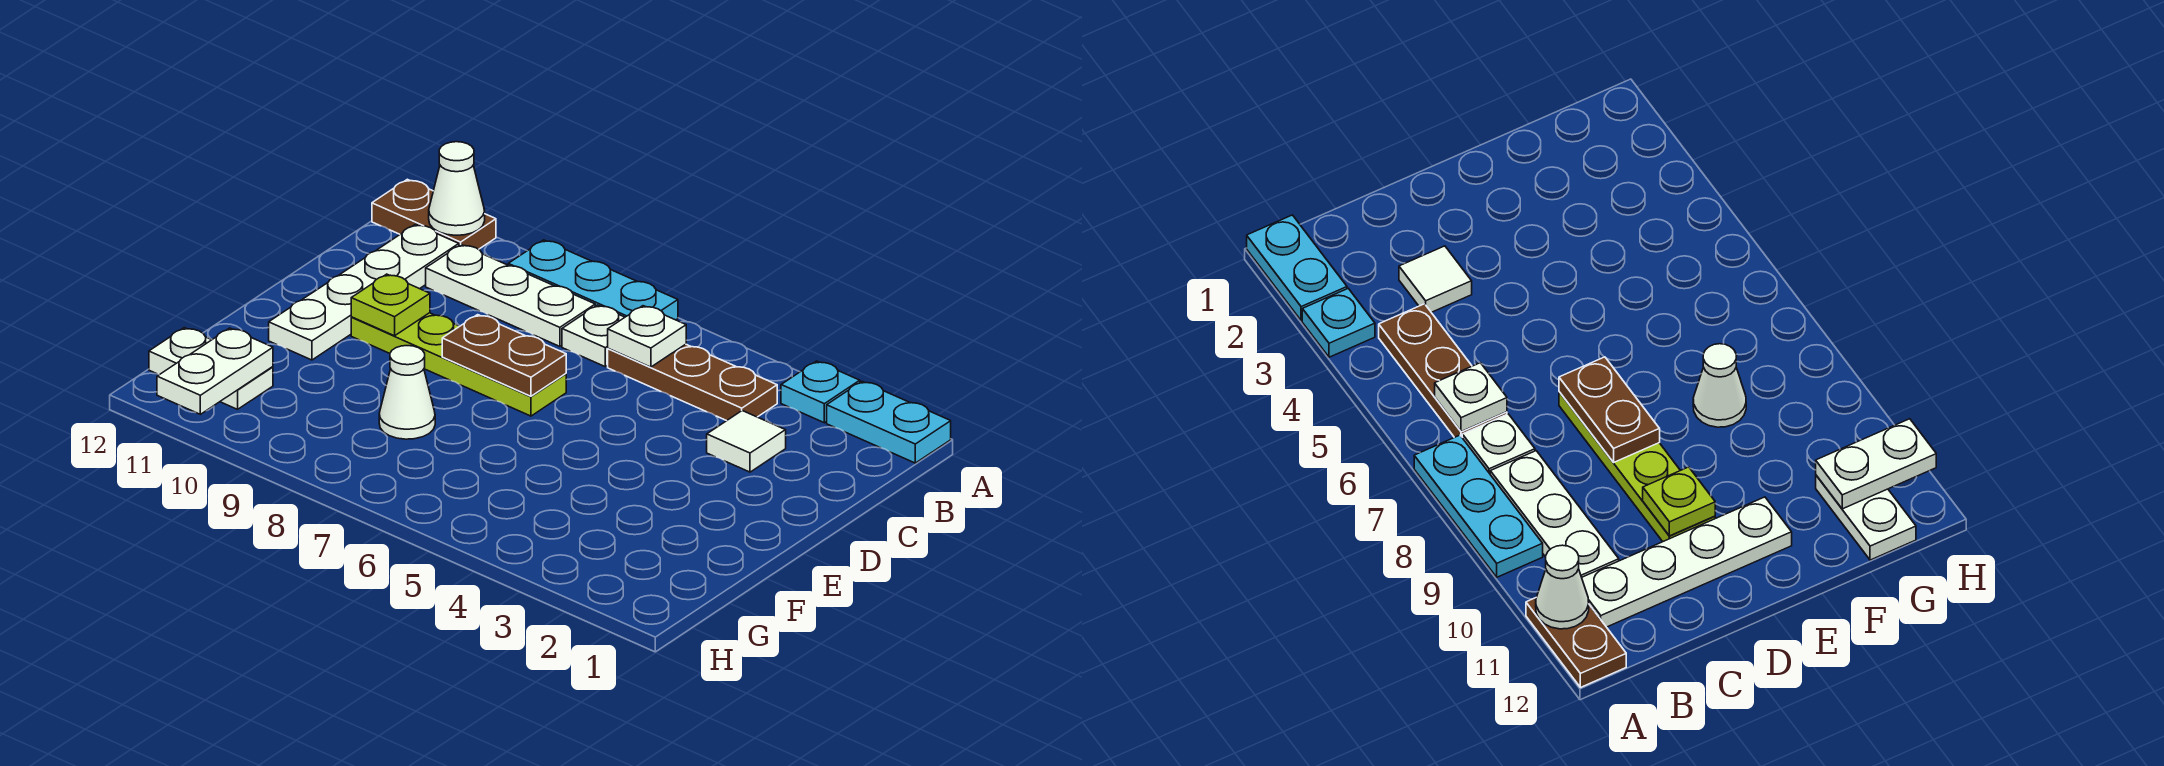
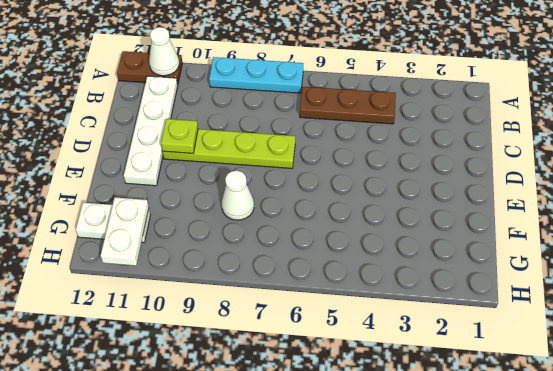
none -> cyan plate A1:A2 level 1
none -> cyan plate A3 level 1
none -> white plate B7 level 1

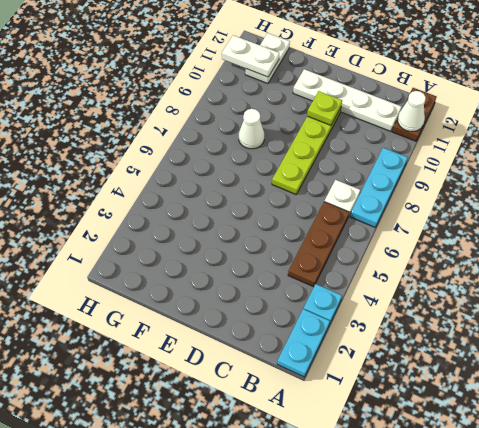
none -> white plate B8:B10 level 1
none -> white tile C3 level 1
none -> white plate B6 level 2

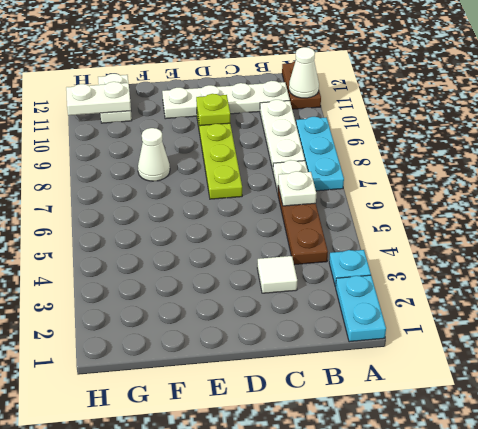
none -> brown plate D7:D8 level 2

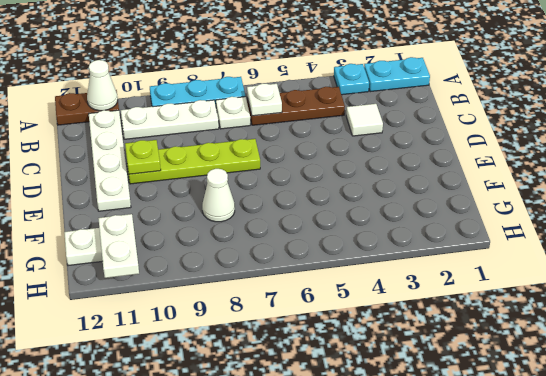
none -> brown plate D7:D8 level 2

